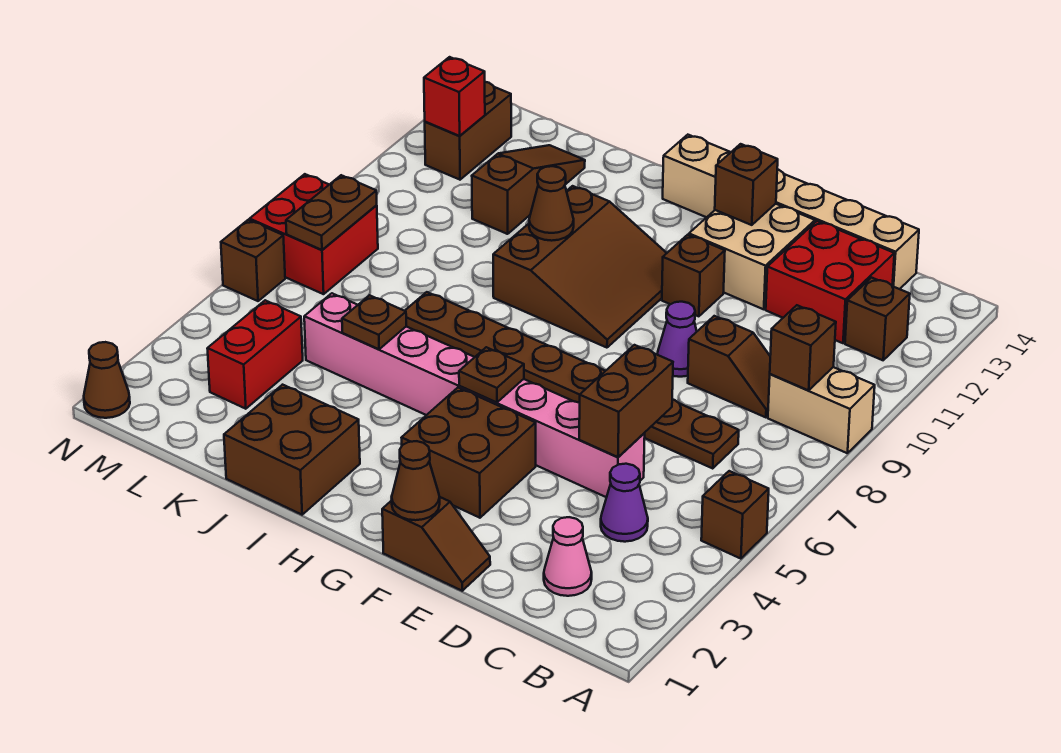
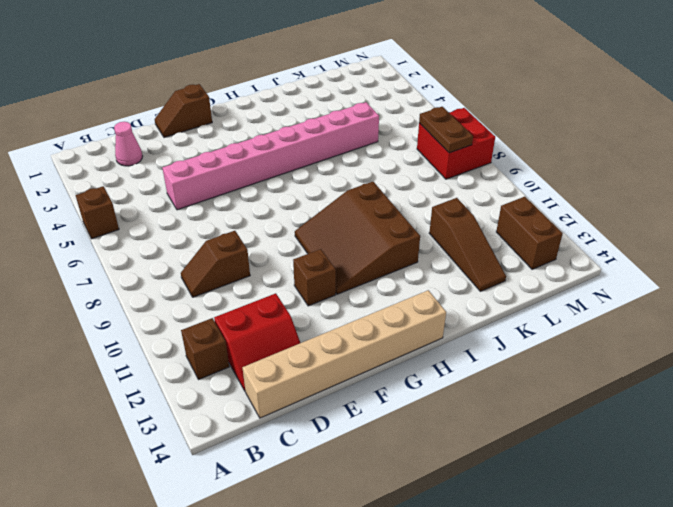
red slope C12:D13 level 1 top 12 -> red brick C12:D13 level 1
none -> tan brick A9:B9 level 1
none -> purple cone C4 level 1
none -> brown plate C7:J7 level 1
none -> purple cone E9 level 1

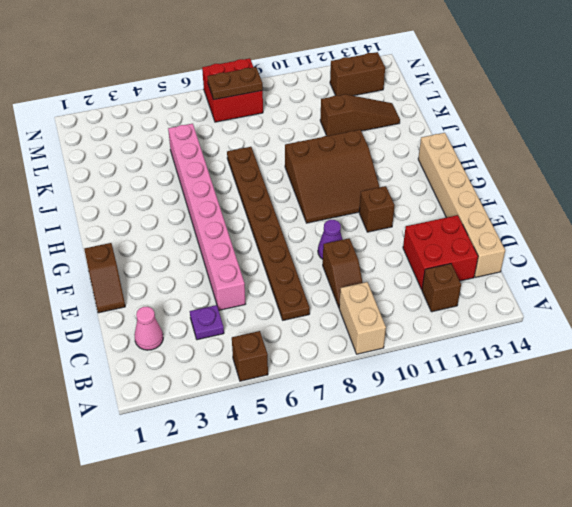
purple plate C4 level 1 -> purple cone C4 level 1
none -> tan brick E12:F13 level 1
none -> brown brick F3:G4 level 1
none -> brown brick I1:J2 level 1
none -> red brick L3:L4 level 1

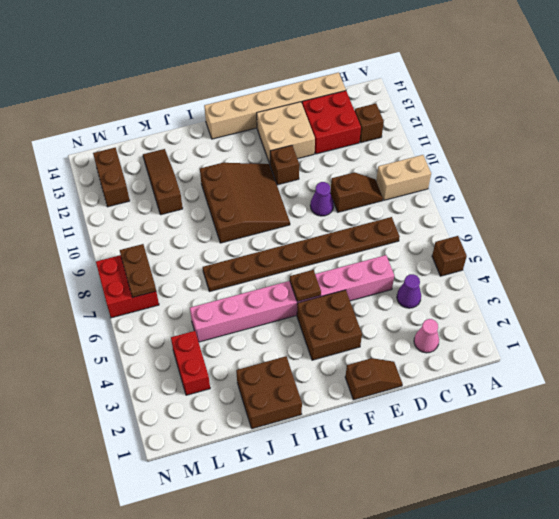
none -> brown cone N1 level 1
none -> brown brick N6 level 1
none -> brown brick B9 level 2
none -> brown brick D5:D6 level 2

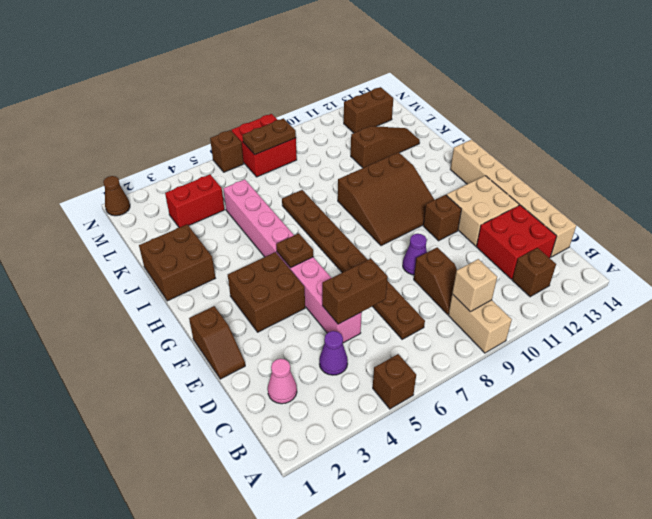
tan brick B9 level 2 -> brown brick B9 level 2
none -> brown cone F1 level 2
none -> brown brick F13 level 2
none -> brown cone I10 level 2
none -> brown plate J5 level 2

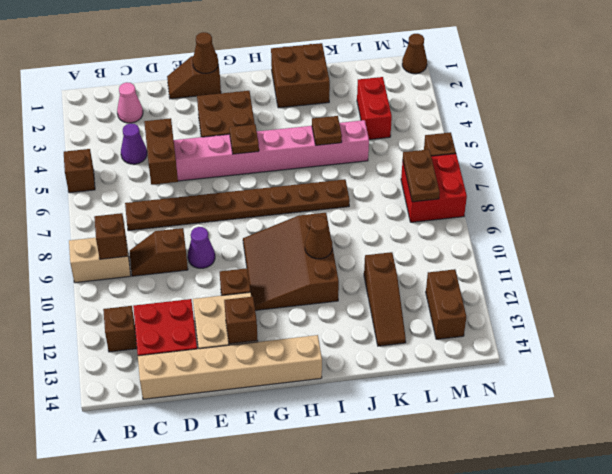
none -> red brick M12 level 2

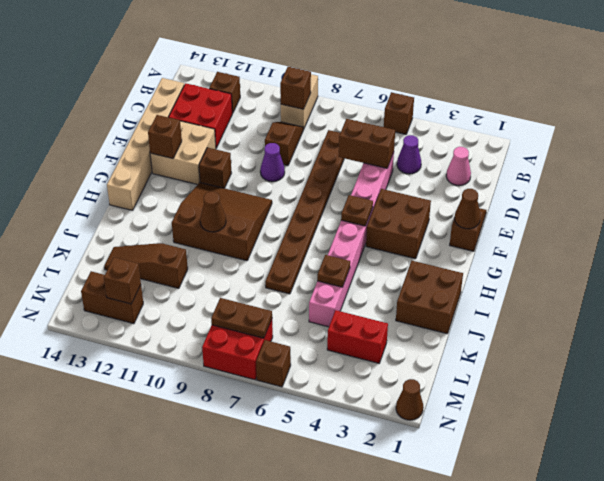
brown brick M12 level 2 -> red brick M12 level 2

